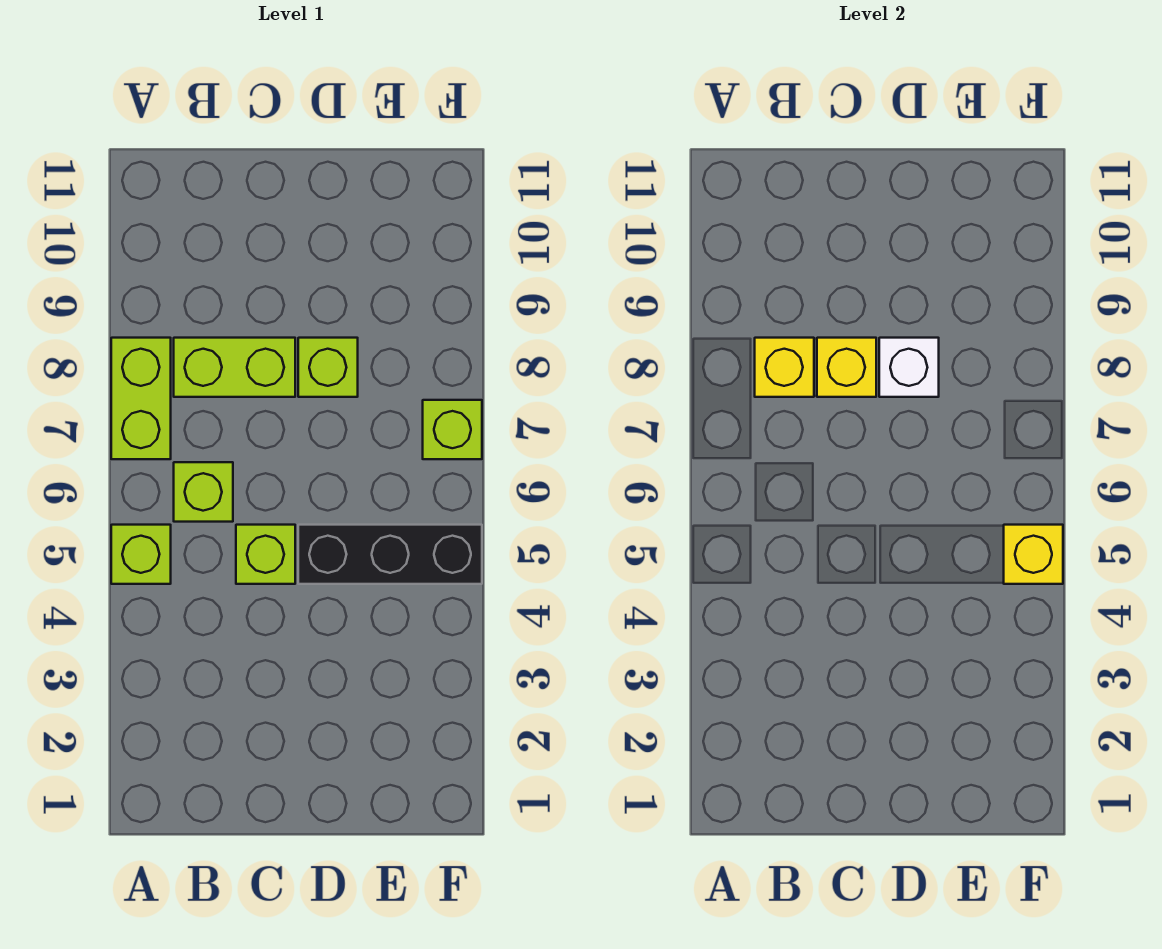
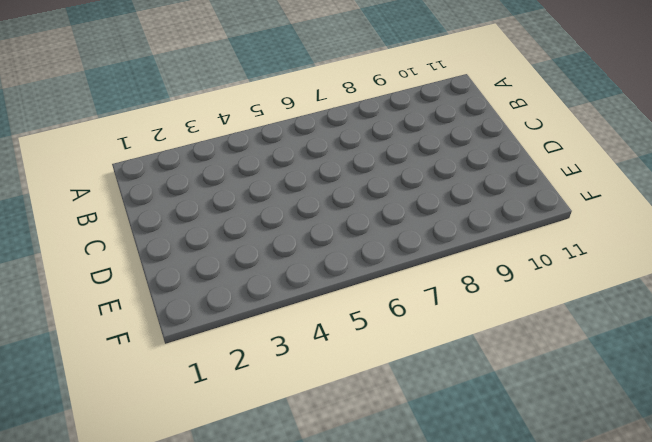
none -> lime brick A5 level 1
none -> lime brick A7:A8 level 1
none -> lime brick B6 level 1

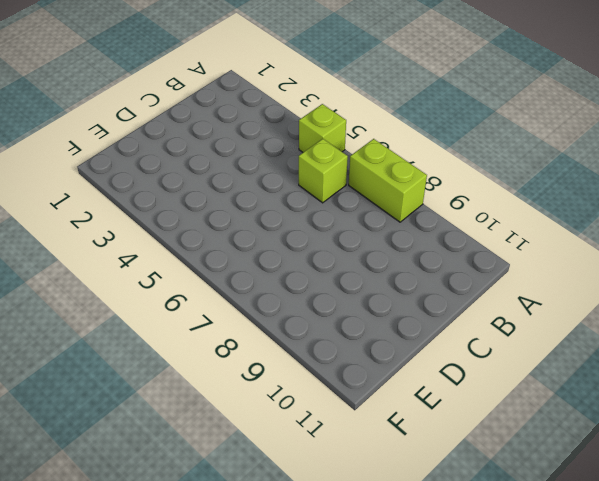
none -> lime brick B8:C8 level 1
none -> lime brick C5 level 1
none -> black brick D5:F5 level 1

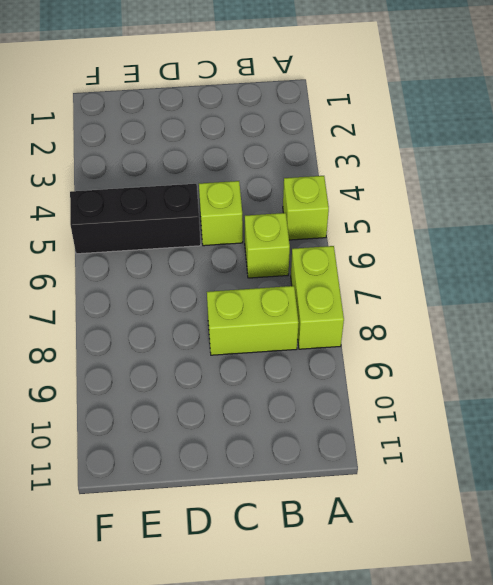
none -> lime brick D8 level 1
none -> lime brick F7 level 1
none -> yellow brick B8 level 2

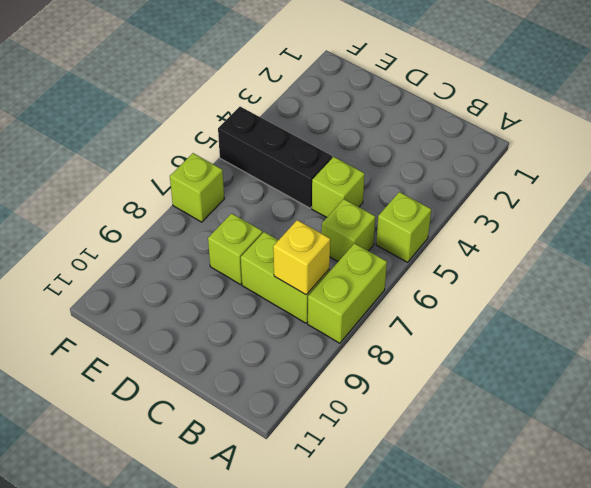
none -> yellow brick C8 level 2
none -> white brick D8 level 2
none -> yellow brick F5 level 2

